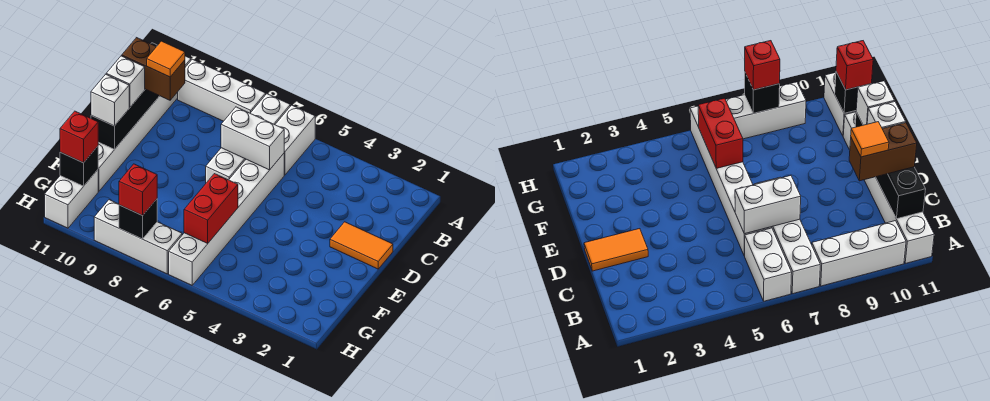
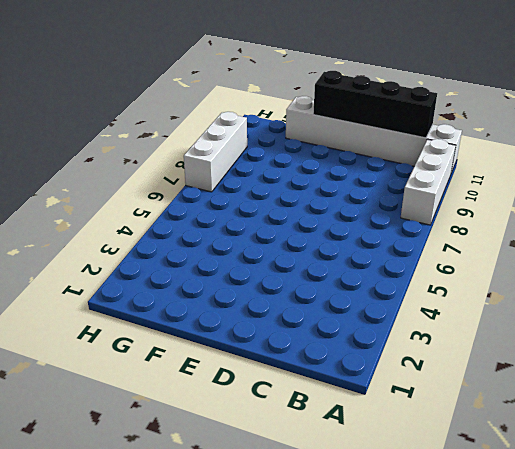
none -> white brick A6:B6 level 1
none -> white brick A7:D7 level 1
none -> white brick C6:H6 level 1

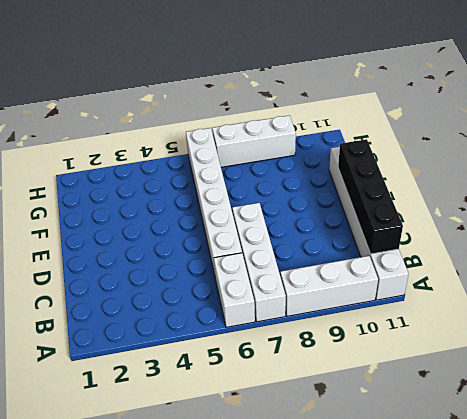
none -> orange tile D1:D2 level 1
none -> white brick G11:H11 level 1
none -> white brick C6:C7 level 2

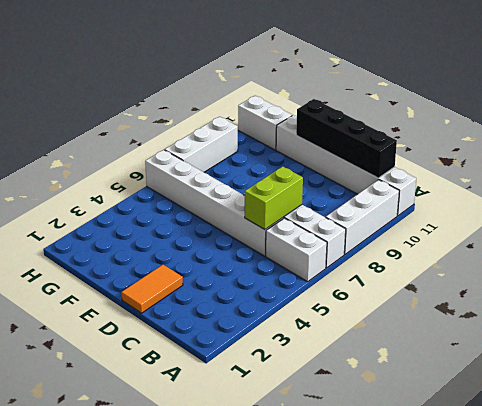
lime brick C6:C7 level 2 -> white brick C6:C7 level 2
none -> red brick F6:G6 level 2
none -> black brick G11 level 2
none -> black brick H8 level 2

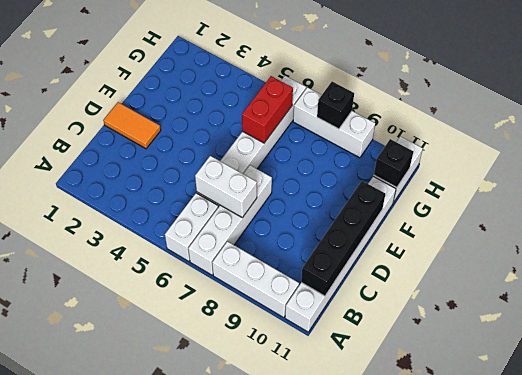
none -> brown brick C10:C11 level 3
none -> white brick D11 level 3
none -> white brick E11 level 3

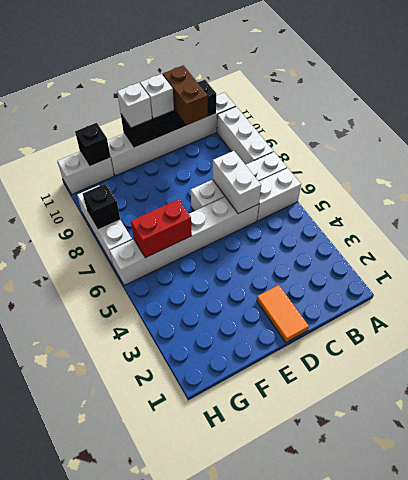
none -> red brick G11 level 3
none -> red brick H8 level 3
none -> orange tile C10 level 4

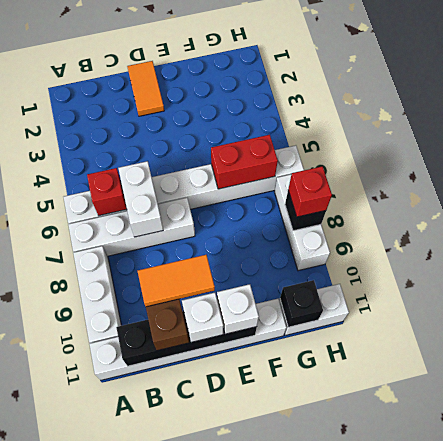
red brick B6 level 2 -> red brick G11 level 3
orange tile C10:D10 level 4 -> orange tile C10 level 4

